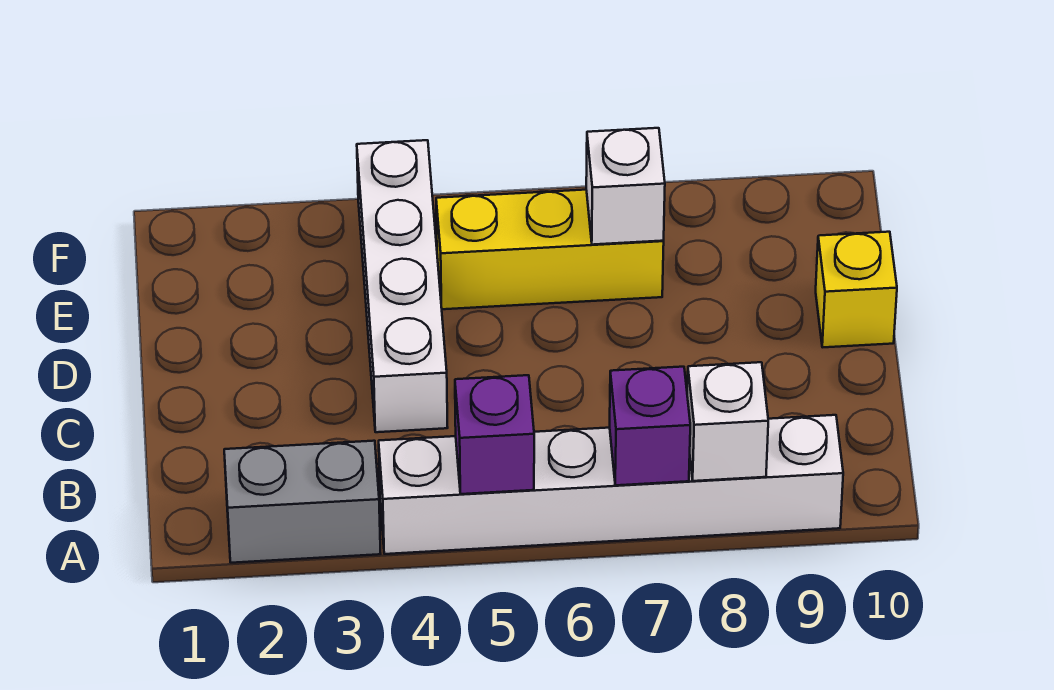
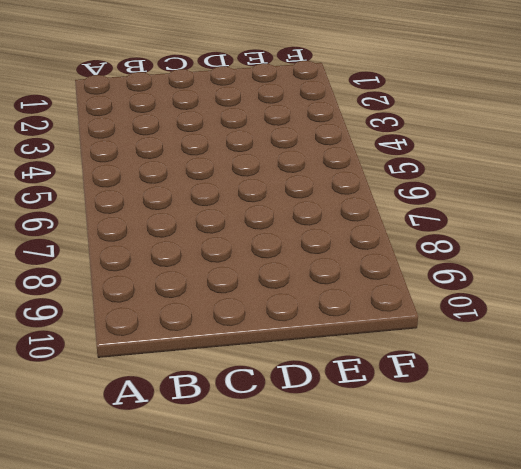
none -> grey brick A2:A3 level 1
none -> white brick A4:A9 level 1

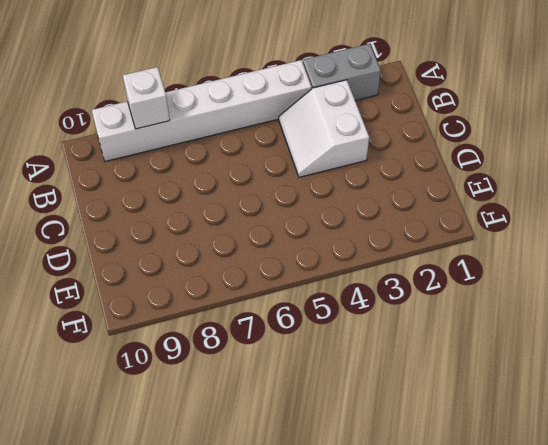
white slope B3:C4 level 1 top 3 -> white brick C4:F4 level 1
none -> yellow brick D10 level 1
none -> yellow brick E5:E7 level 1

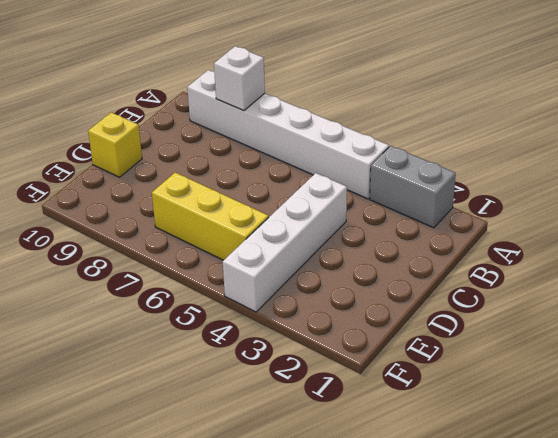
none -> purple brick A5 level 2
none -> purple brick A7 level 2

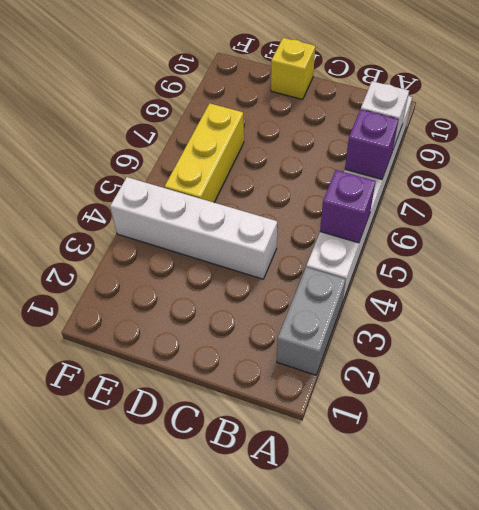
none -> white brick E7 level 2

